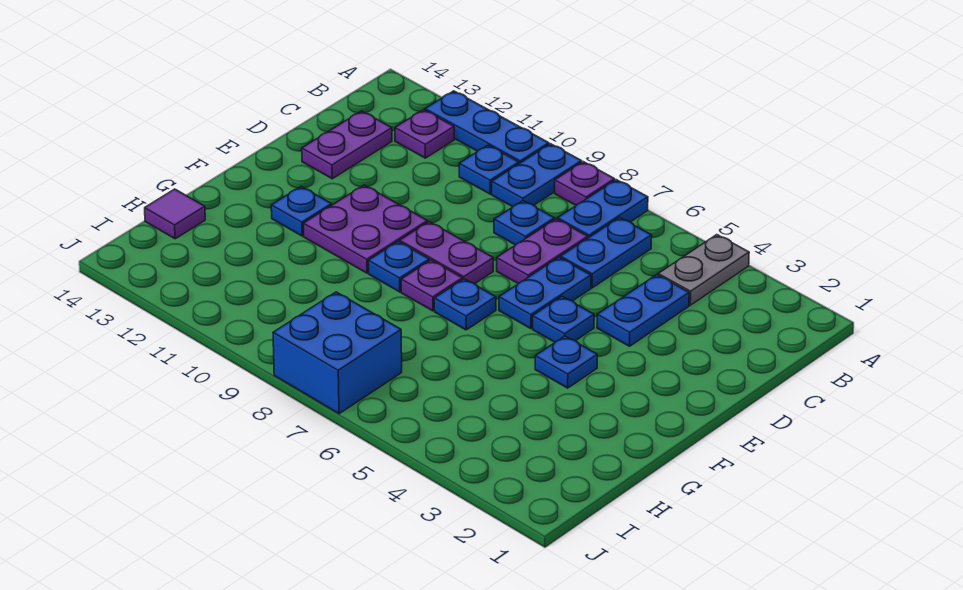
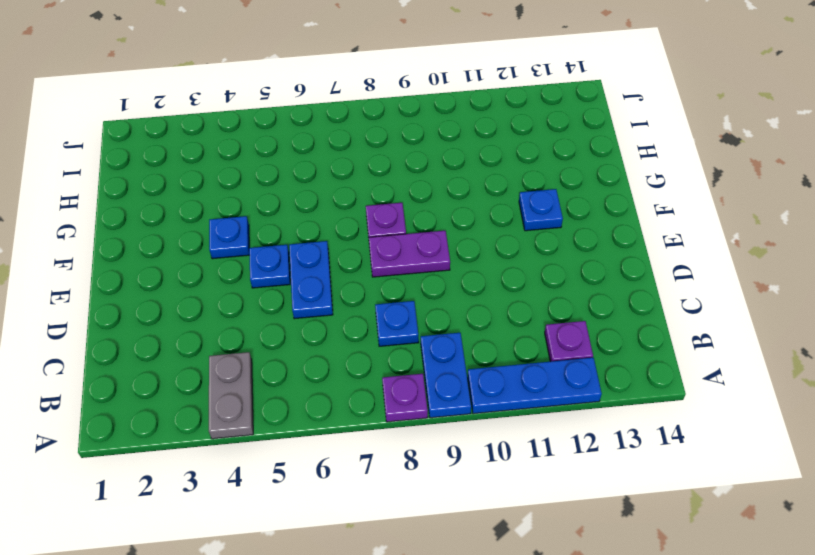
none -> blue plate A7:B7 level 1
none -> blue plate B6:C6 level 1
none -> blue plate B10 level 1

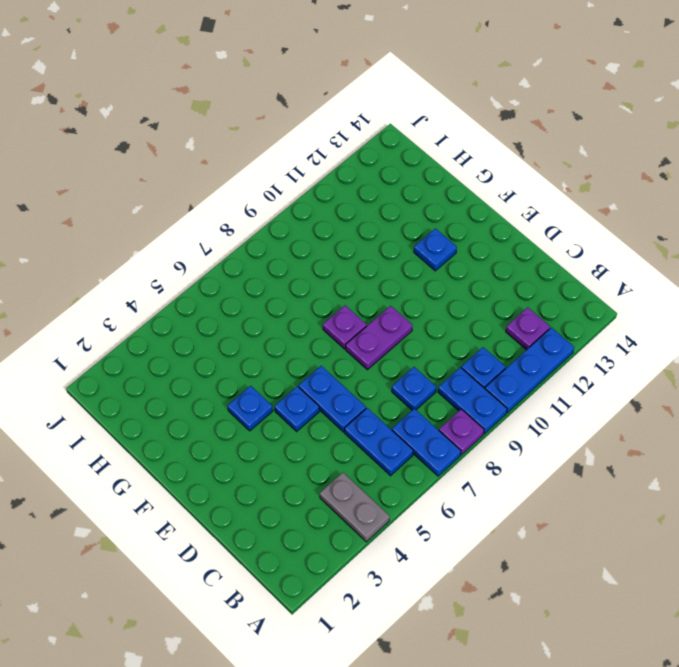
none -> blue plate C4:D4 level 1
none -> purple plate C7:D7 level 1
none -> purple plate C13:D13 level 1

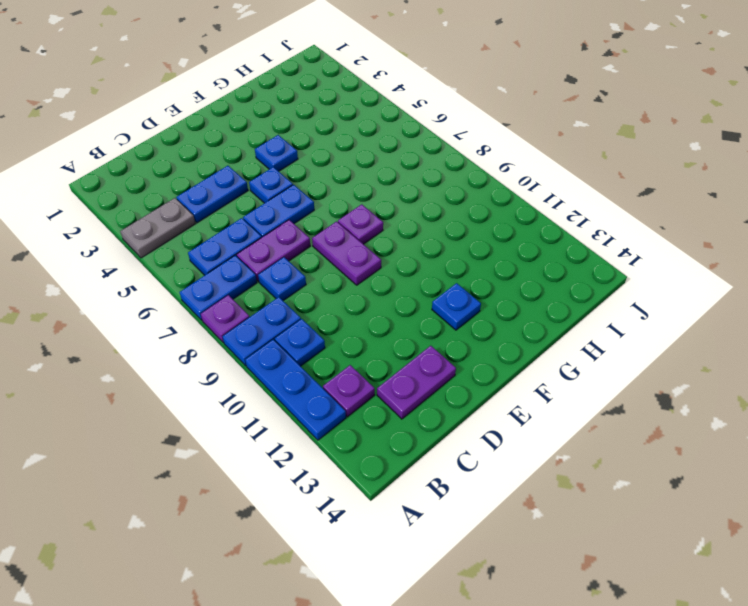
none -> purple plate E10:F11 level 1
none -> blue plate F7 level 1
none -> blue plate F9 level 1

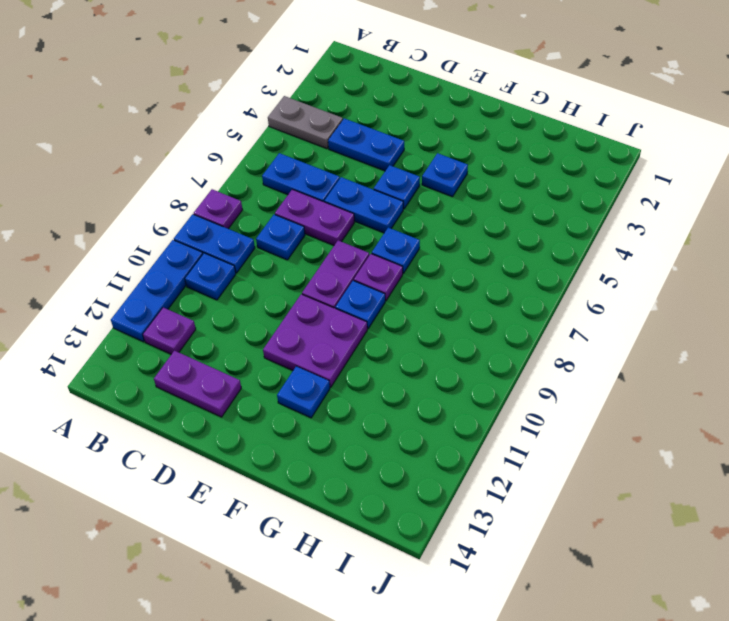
none -> blue plate A7:B7 level 1
none -> purple tile H14 level 1
none -> blue brick I7:J8 level 1

